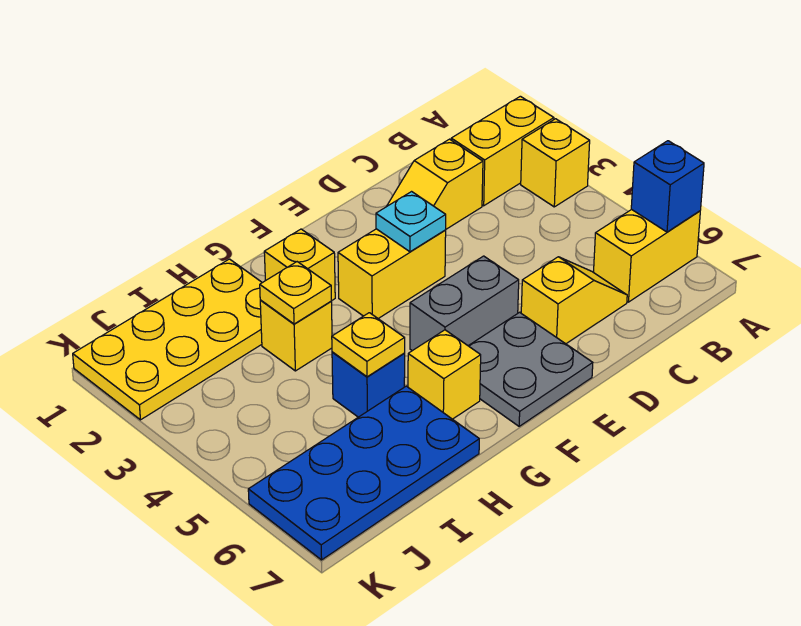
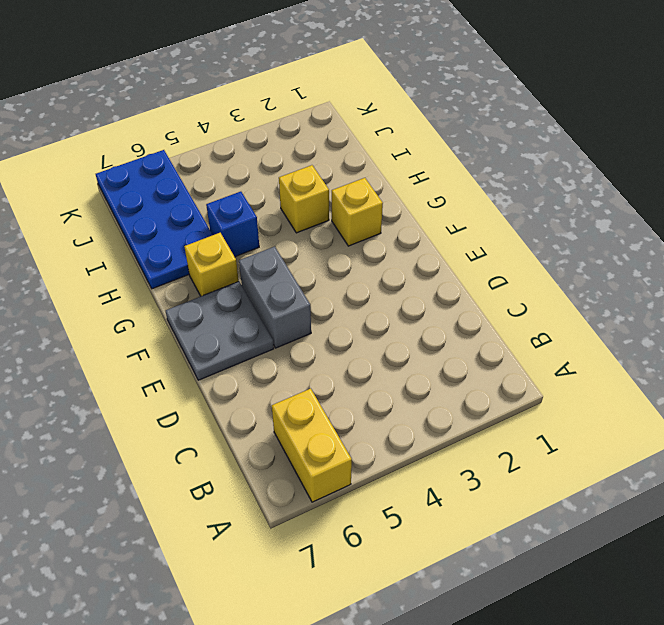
none -> yellow brick A2:B2 level 1
none -> yellow brick A3 level 1
none -> yellow slope C2:D2 level 1 top C

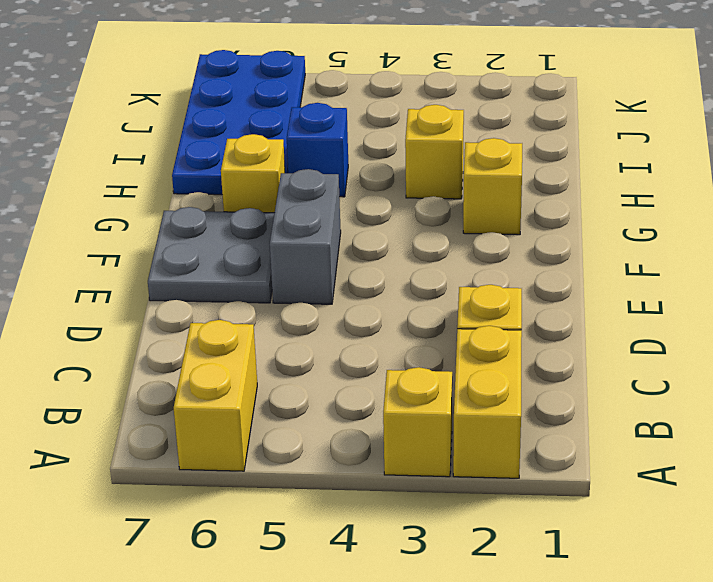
none -> yellow slope C6:D6 level 1 top D
none -> yellow brick E3:F3 level 1
none -> yellow plate H1:K2 level 1

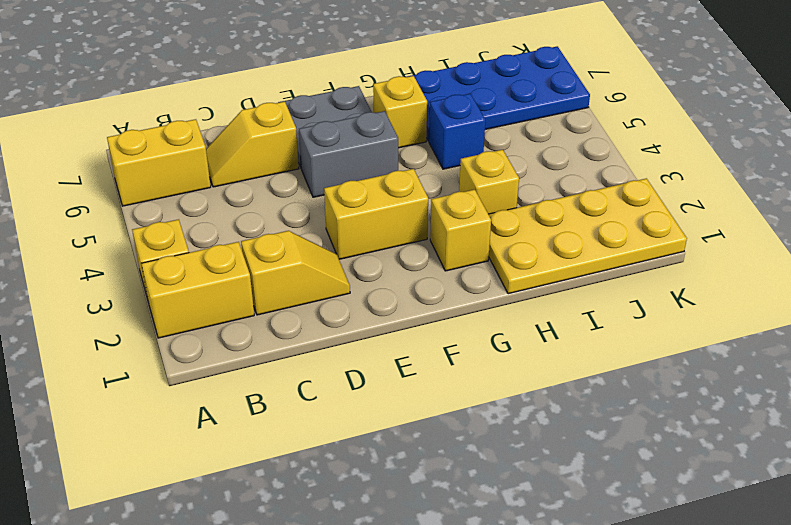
none -> blue brick A6 level 2
none -> cyan plate E3 level 2
none -> yellow plate H3 level 2

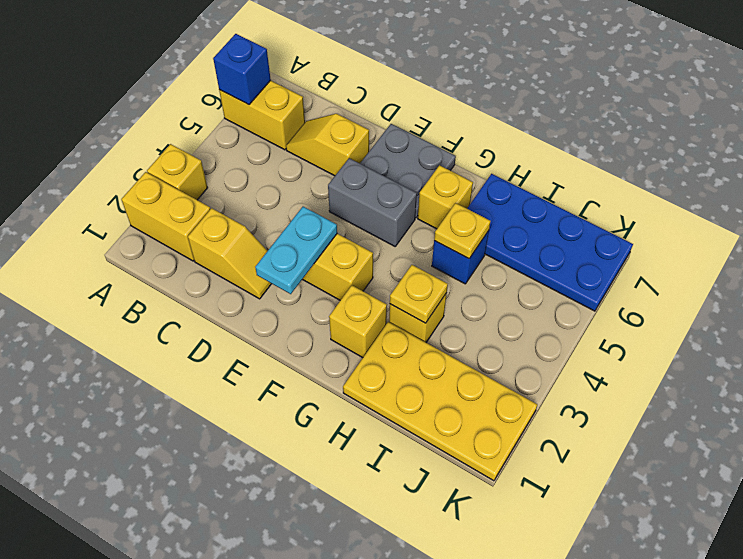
cyan plate E2:E3 level 2 -> cyan plate E3 level 2

